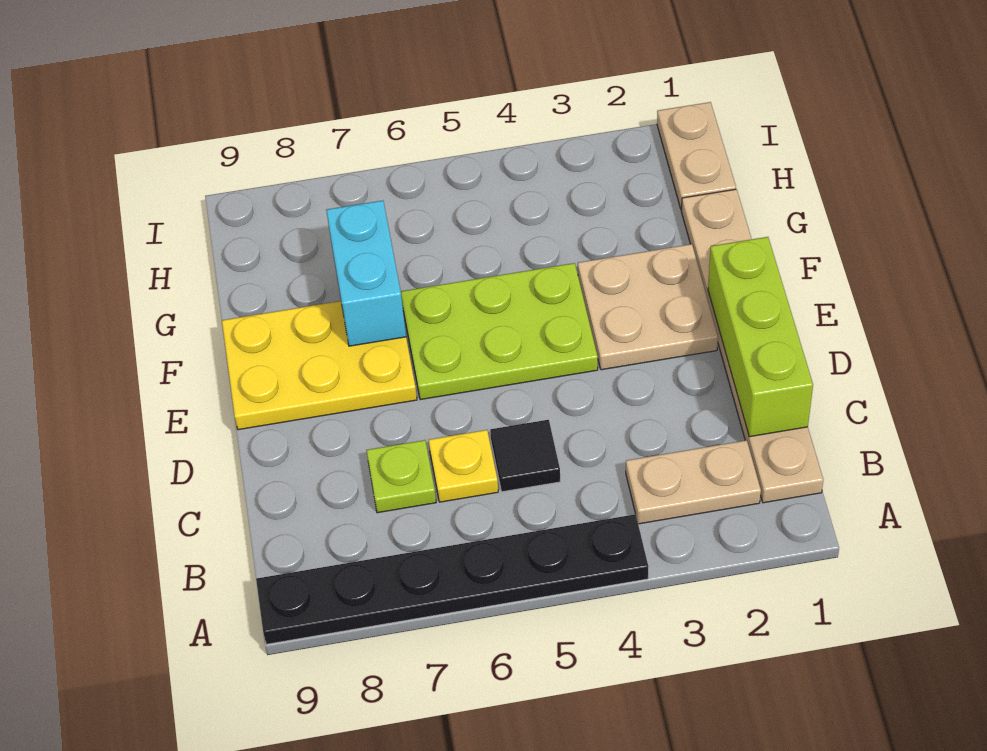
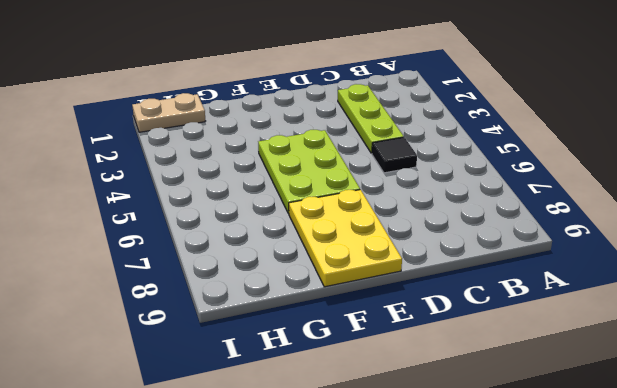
lime plate C2:C4 level 1 -> none
none -> black plate A4:A9 level 1
none -> tan plate B1:G1 level 1
none -> tan plate B2:B3 level 1

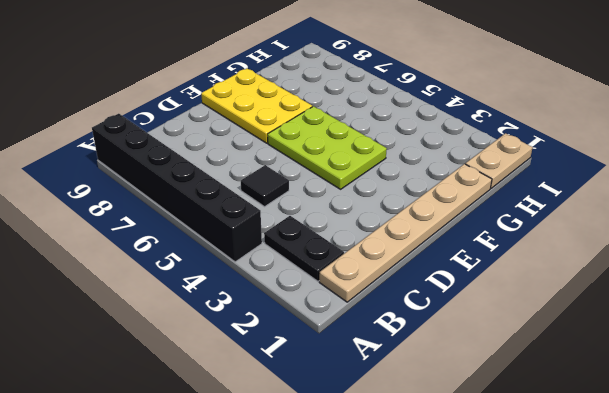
black brick A4:A9 level 1 -> black plate A4:A9 level 1
black plate B2:B3 level 1 -> tan plate B2:B3 level 1
none -> yellow plate C6 level 1
none -> lime plate C7 level 1
none -> tan plate E2:F3 level 1

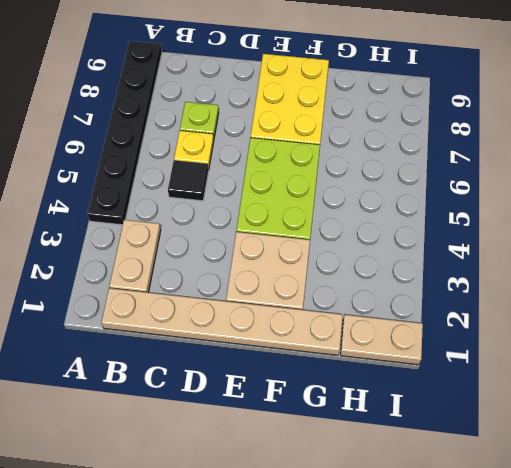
none -> lime brick C1:E1 level 2
none -> cyan brick F7:G7 level 2

